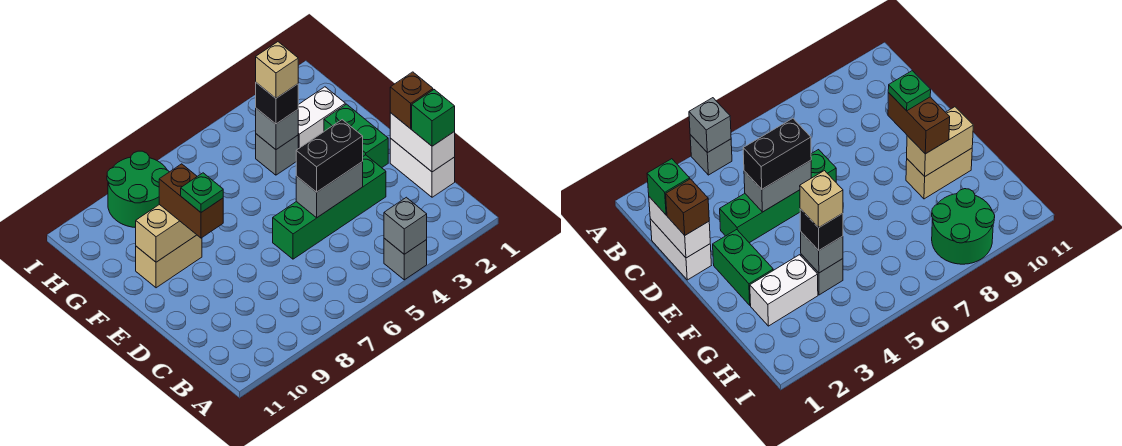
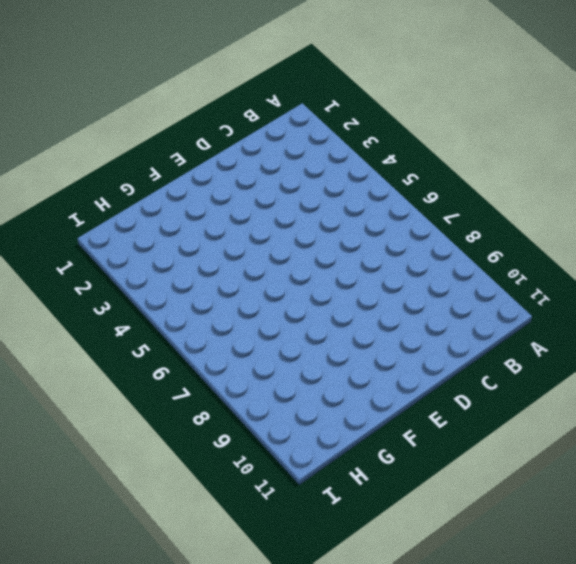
none -> grey brick A4 level 1
none -> white brick C1:D1 level 1
none -> green brick D3:D6 level 1

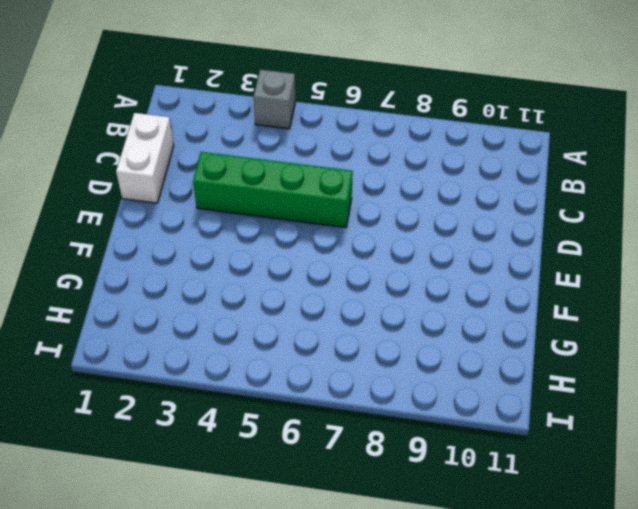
none -> green brick E2:F2 level 1
none -> tan brick F9:F10 level 1
none -> white brick G2:G3 level 1

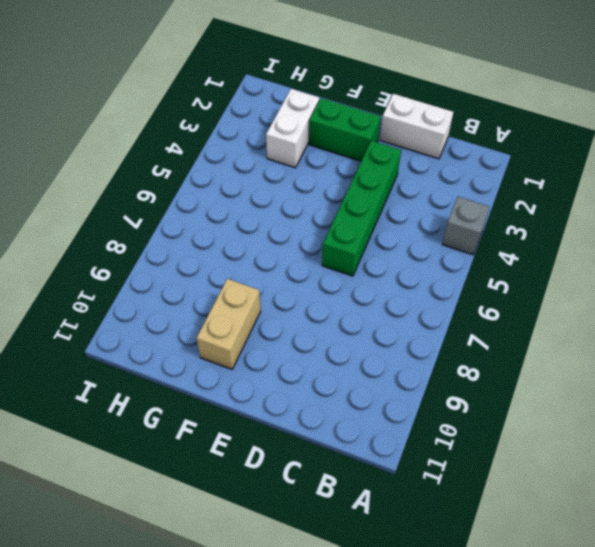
none -> grey brick G4 level 1
none -> green round brick H8:I9 level 1
none -> grey brick A4 level 2

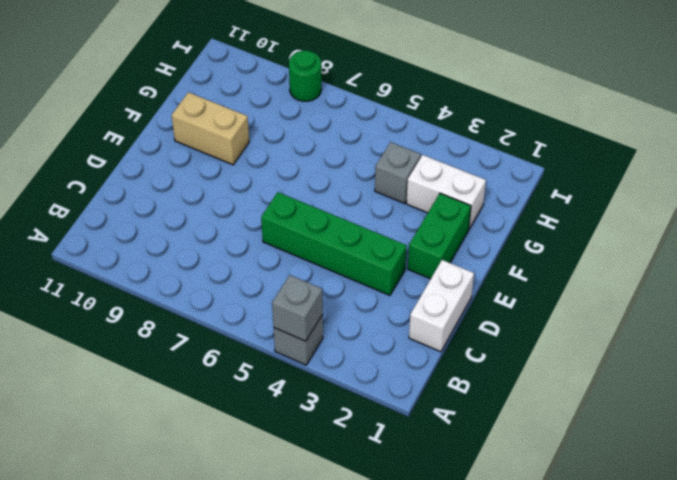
green round brick I8 level 1 -> green round brick H8:I9 level 1
none -> white brick C1:D1 level 2
none -> grey brick D4:D5 level 2
none -> tan brick F9:F10 level 2

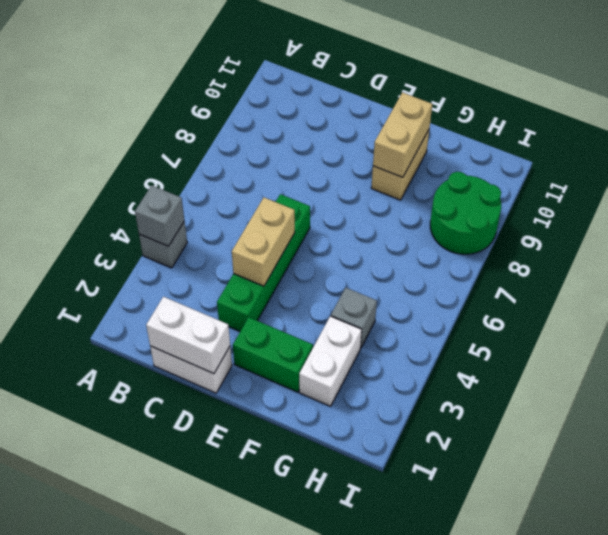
tan brick D4:D5 level 2 -> grey brick D4:D5 level 2
none -> grey brick G4 level 2
none -> green brick C1 level 3
none -> brown brick D1 level 3

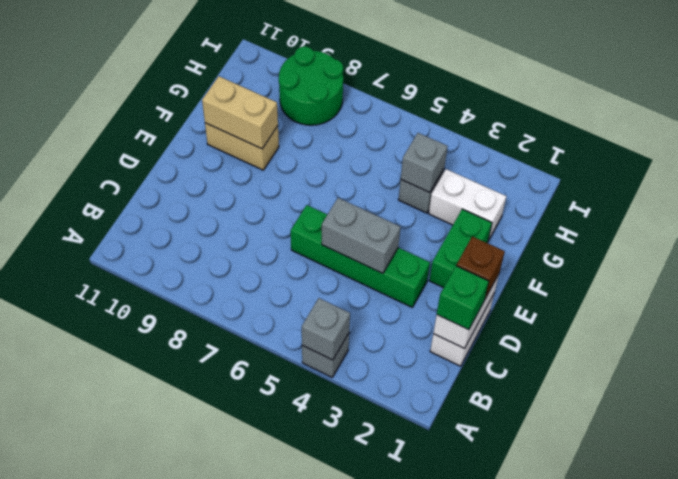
none -> black brick D4:D5 level 3
none -> brown brick E9:F9 level 3
none -> black brick G4 level 3

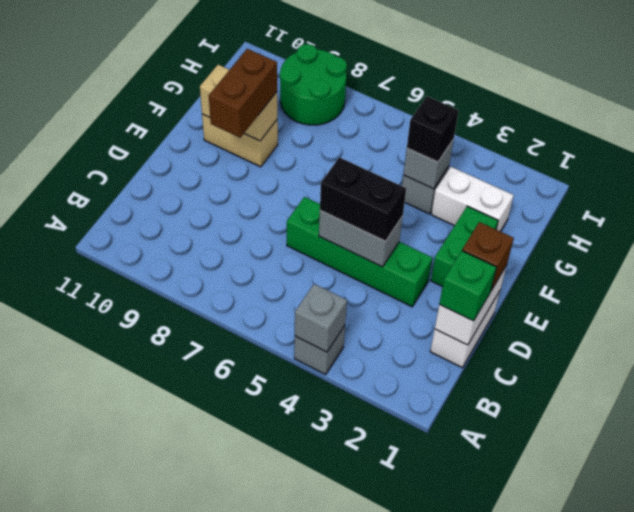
none -> green plate E9 level 4
none -> tan brick G4 level 4

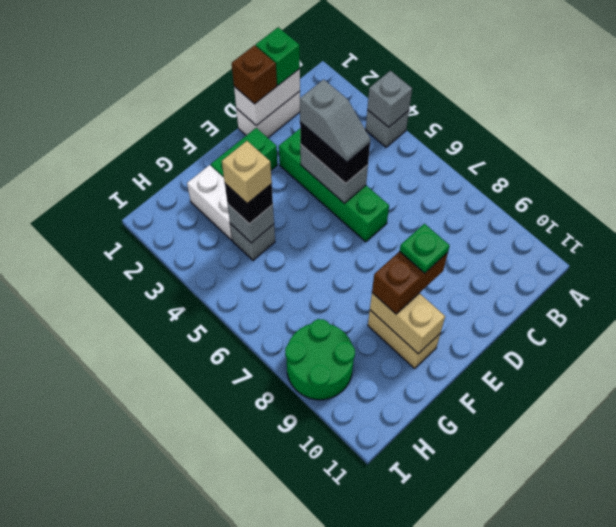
grey slope D4:D5 level 4 top 4 -> none

